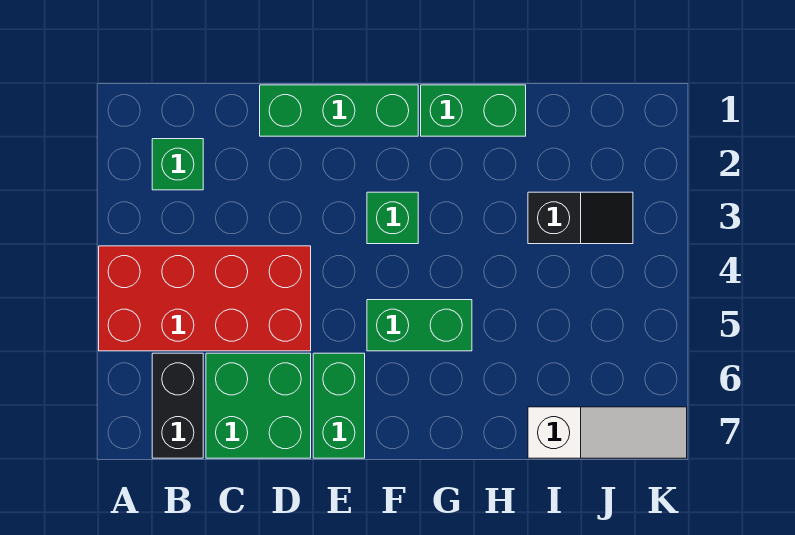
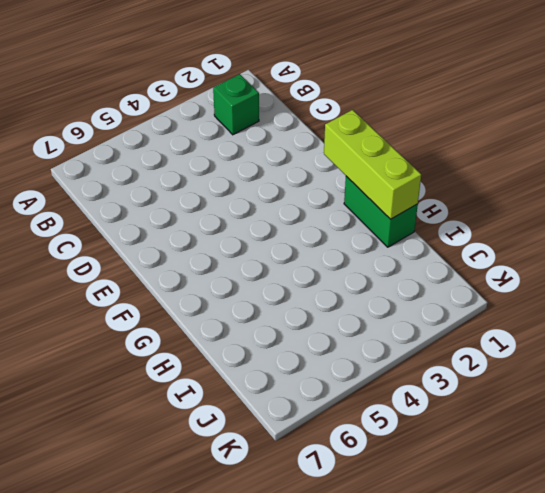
lime brick F1:H1 level 2 -> none
none -> red brick A4:D5 level 1
none -> black brick B6:B7 level 1

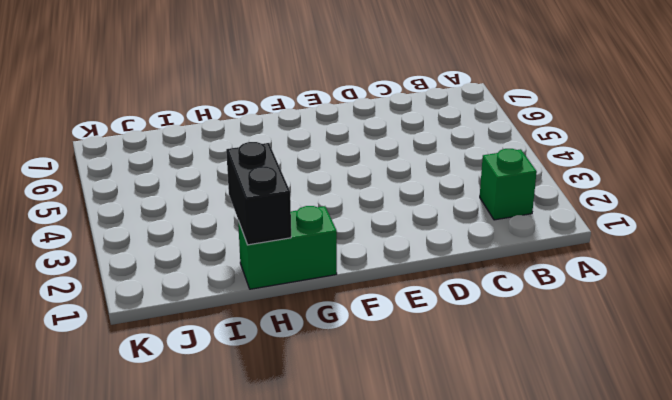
black brick H1:H2 level 2 -> black brick B6:B7 level 1
none -> red brick A4:D5 level 1
none -> green brick C6:D7 level 1

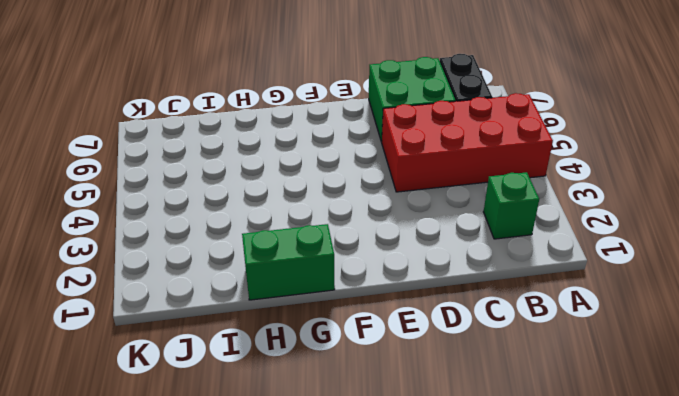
none -> green brick D1:F1 level 1
none -> green brick E6:E7 level 1

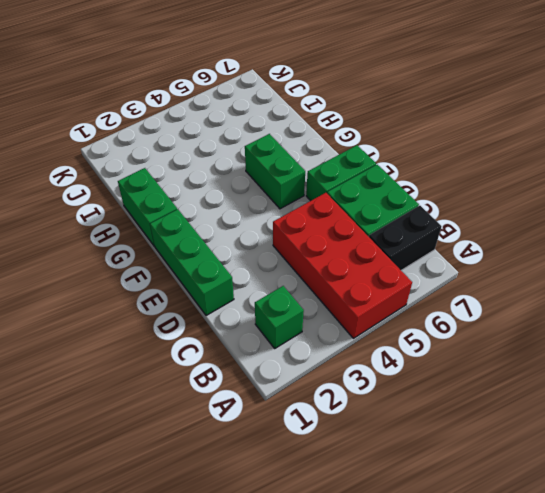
none -> green brick F3 level 1
none -> black slope I3:J3 level 1 top I

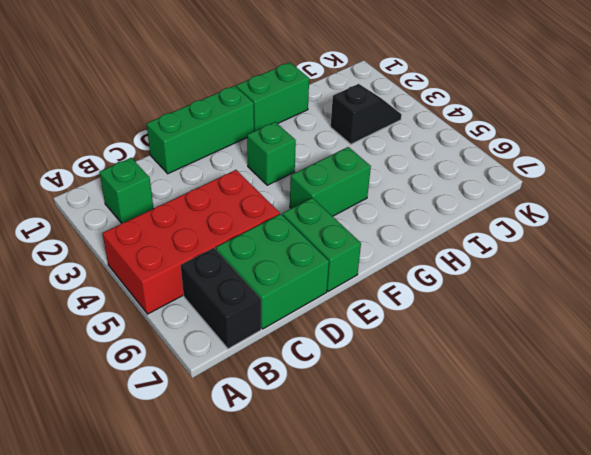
none -> white slope I7:K7 level 1 top I

